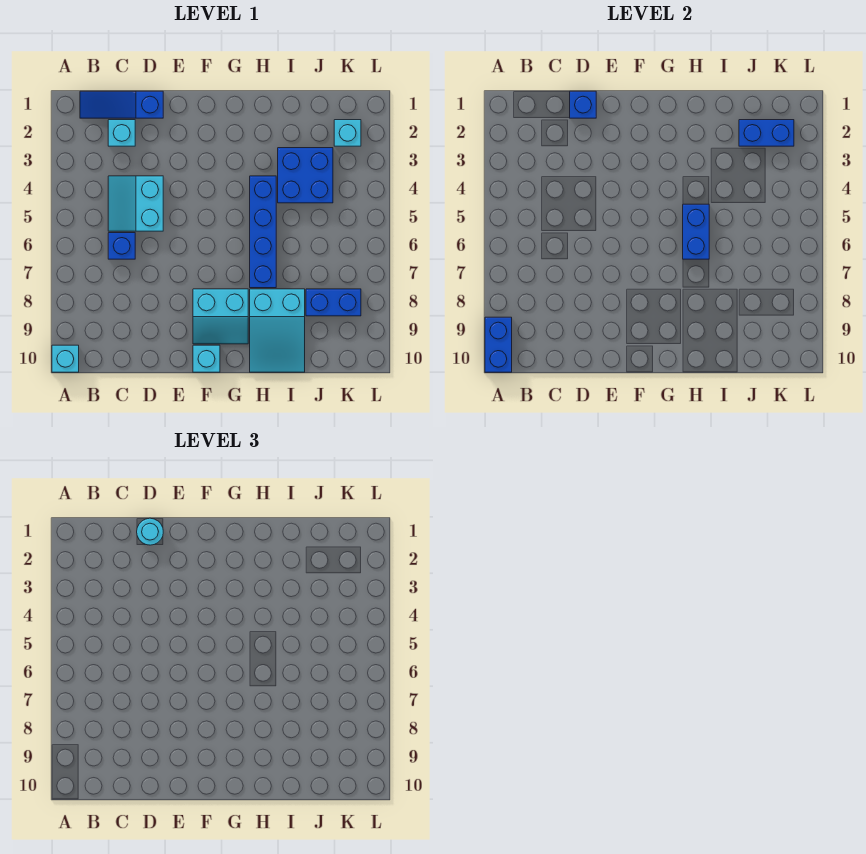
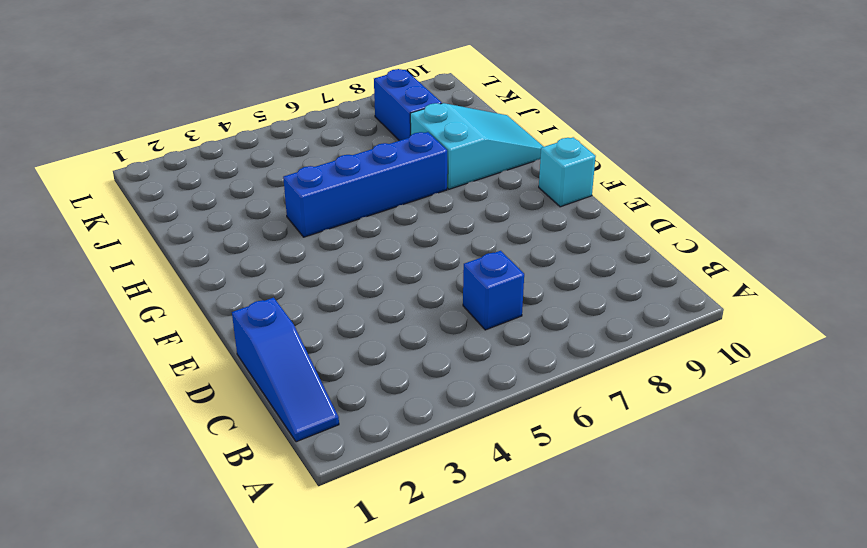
none -> cyan brick A10 level 1
none -> cyan brick C2 level 1
none -> cyan slope C4:D5 level 1 top D

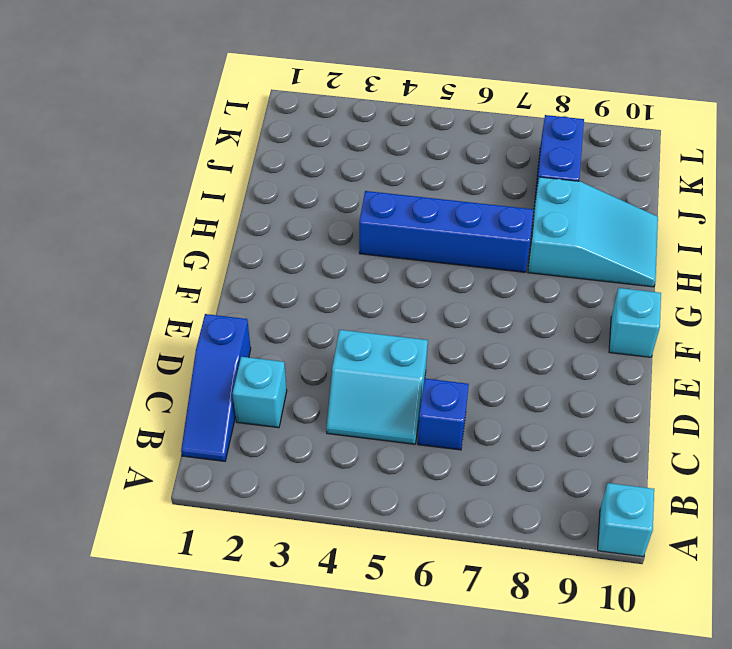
none -> cyan slope F8:G9 level 1 top 8
none -> blue brick I3:J4 level 1
none -> cyan brick K2 level 1

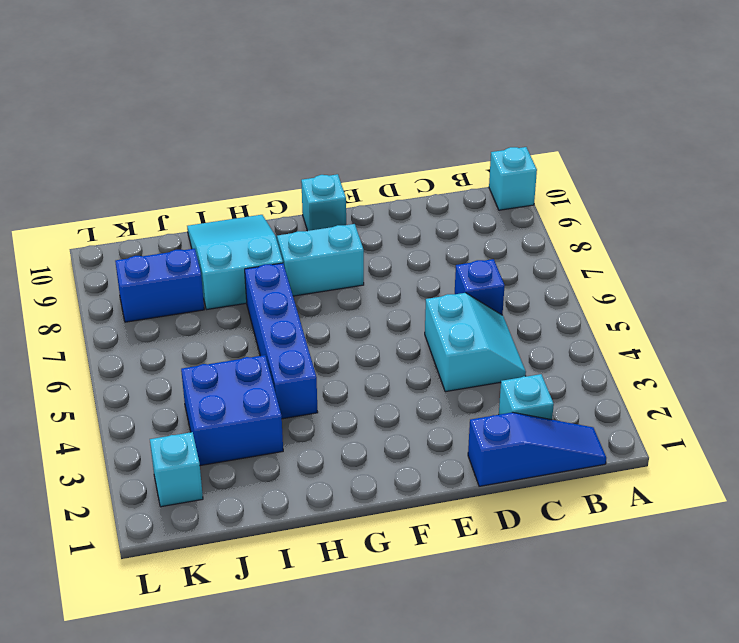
none -> blue brick A9:A10 level 2
none -> blue brick D1 level 2
none -> blue brick H5:H6 level 2

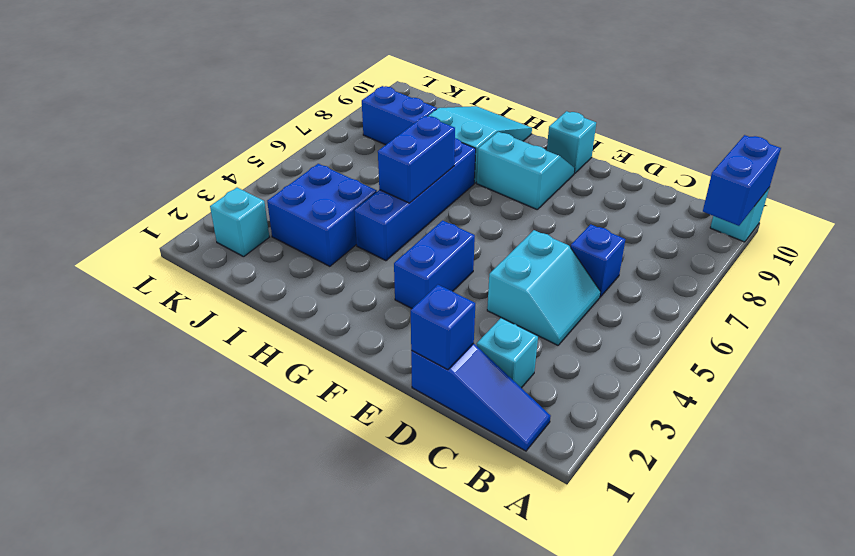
blue brick F3:F4 level 1 -> blue brick J2:K2 level 2
none -> cyan round brick D1 level 3

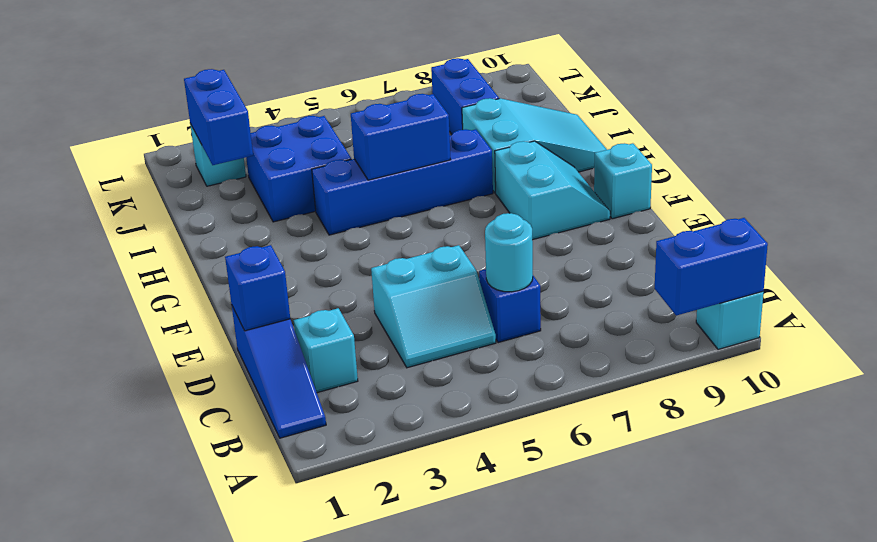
cyan round brick C6 level 2 -> cyan round brick D1 level 3

